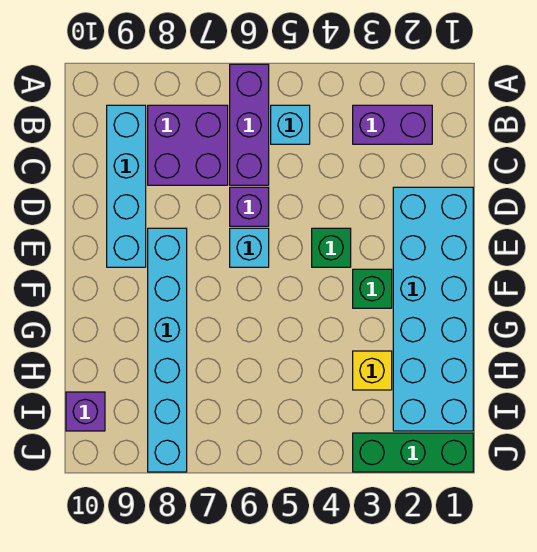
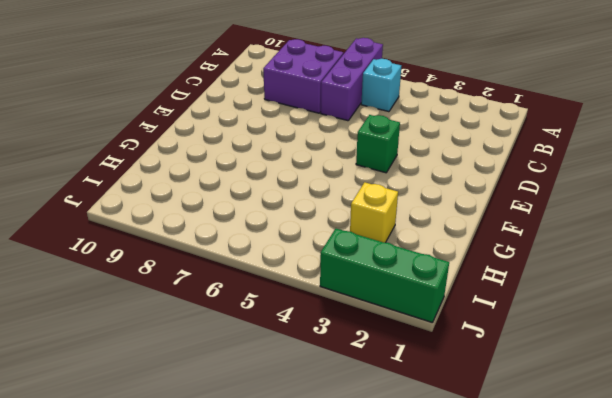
none -> purple brick B2:B3 level 1
none -> cyan brick B9:E9 level 1
none -> cyan brick D1:I2 level 1

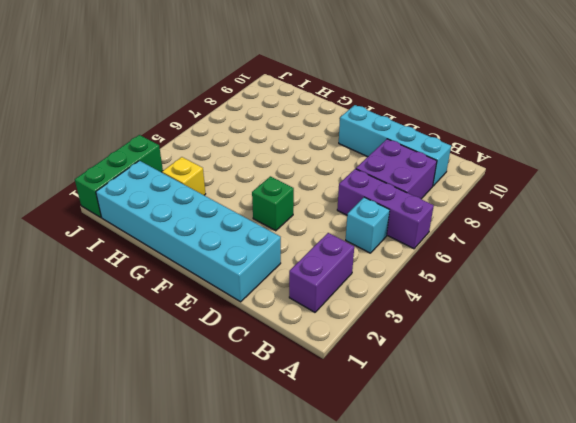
none -> purple brick D6 level 1
none -> cyan brick E6 level 1
none -> cyan brick E8:J8 level 1

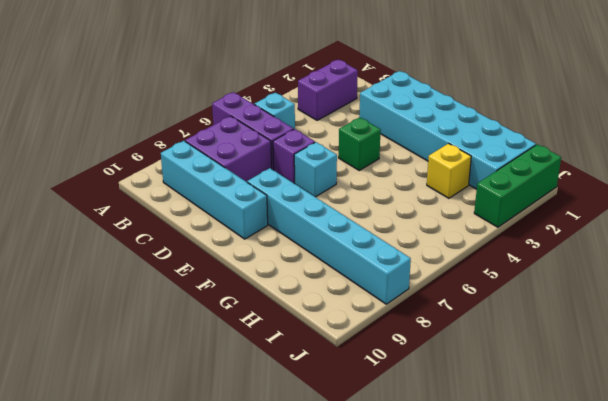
none -> green brick F3 level 1
none -> purple brick I10 level 1

